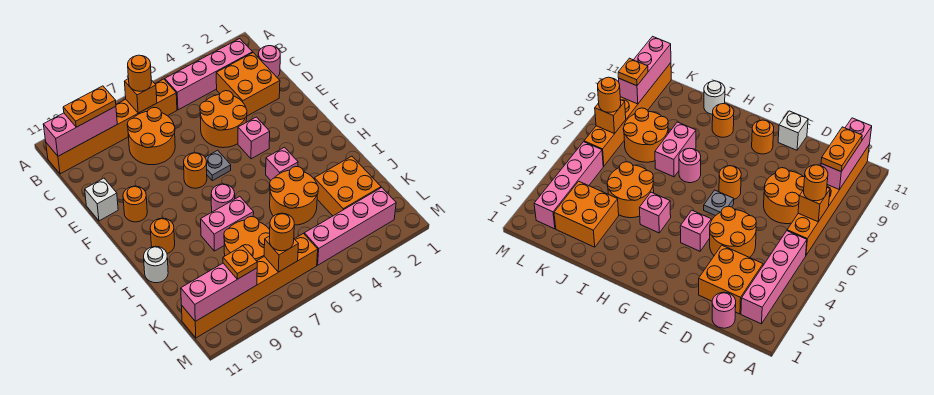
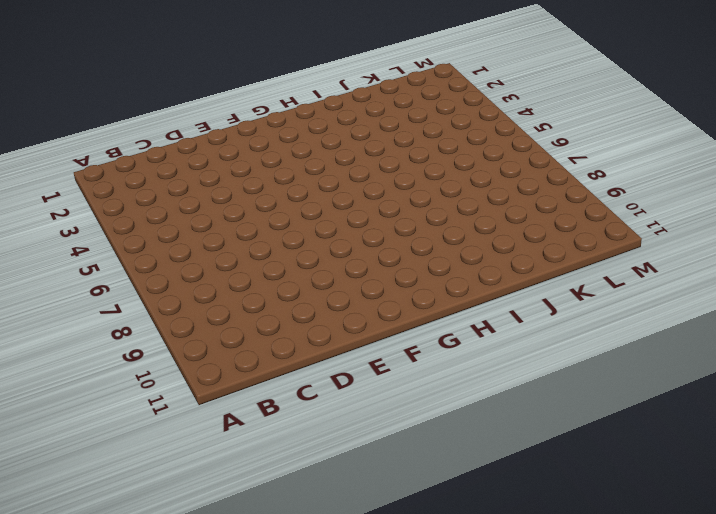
none -> pink brick B2:B5 level 1
none -> orange brick B6:B11 level 1
none -> pink round brick C1 level 1

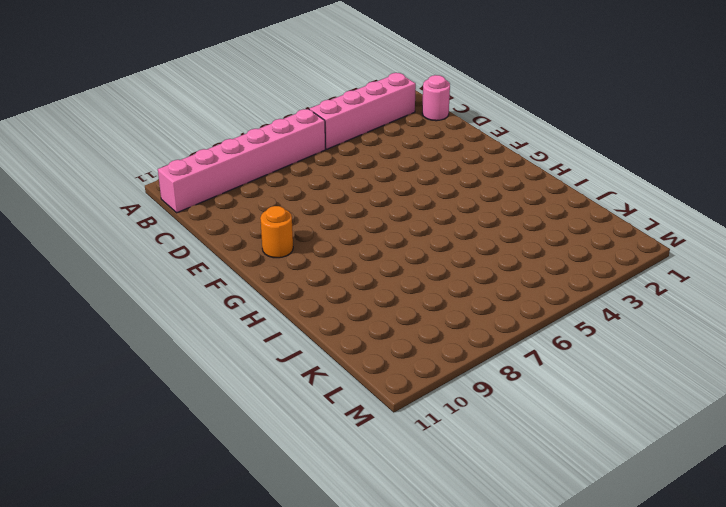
pink brick B6:B11 level 1 -> orange brick B6:B11 level 1
none -> orange brick C2:D3 level 1
none -> orange round brick C7:D8 level 1
none -> orange round brick D4:E5 level 1

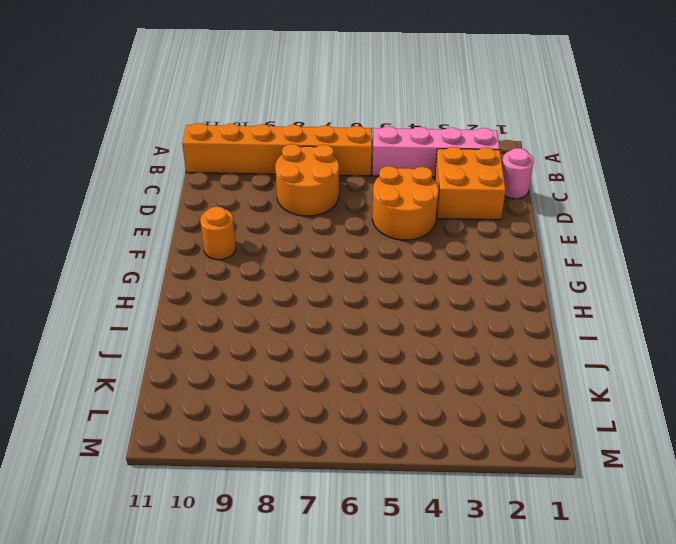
none -> white brick E11 level 1
none -> pink brick F4 level 1
none -> grey plate F6 level 1

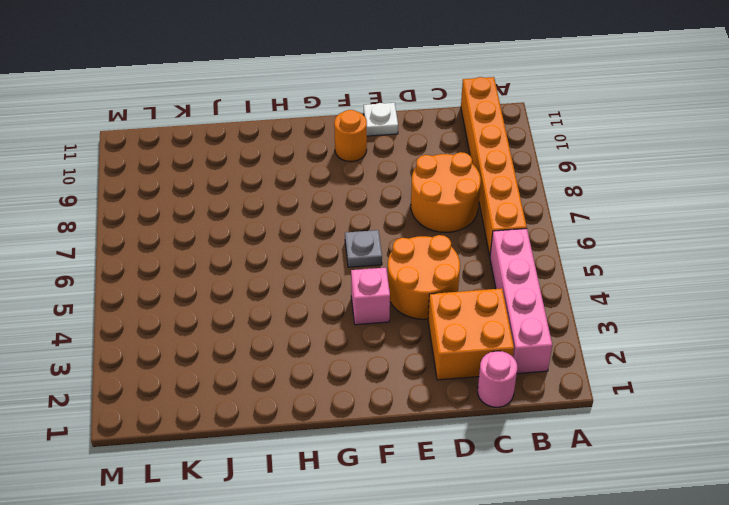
white plate E11 level 1 -> white brick E11 level 1
none -> orange round brick F7 level 1
none -> pink brick H4 level 1
none -> pink round brick H7 level 1

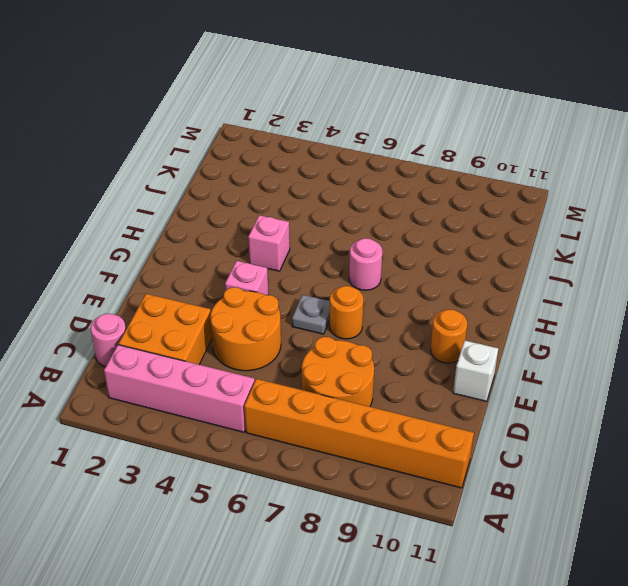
none -> orange round brick H10 level 1
none -> orange round brick I4:J5 level 1
none -> pink brick I7:I8 level 1

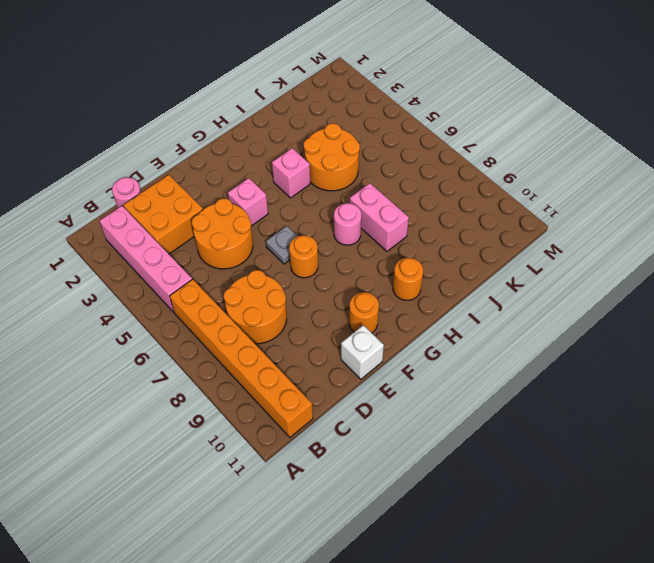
none -> white round brick I11 level 1
none -> orange brick J2:K3 level 1
none -> orange round brick J7:K8 level 1

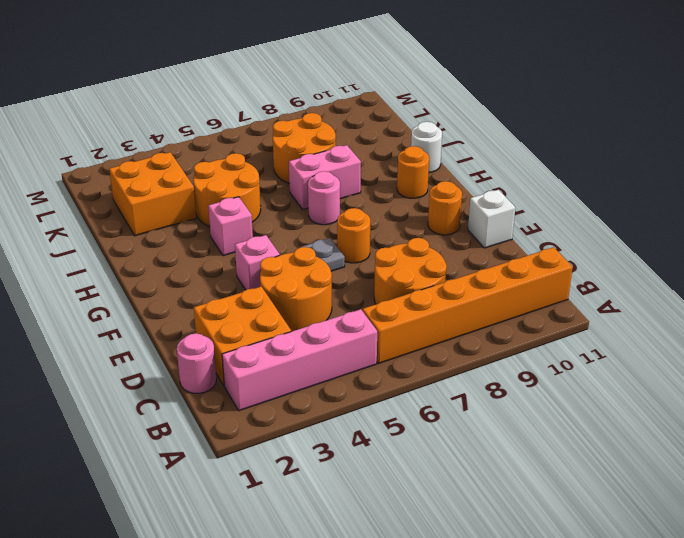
none -> pink brick L2:L5 level 1
none -> orange brick L6:L11 level 1
none -> orange brick B7 level 2

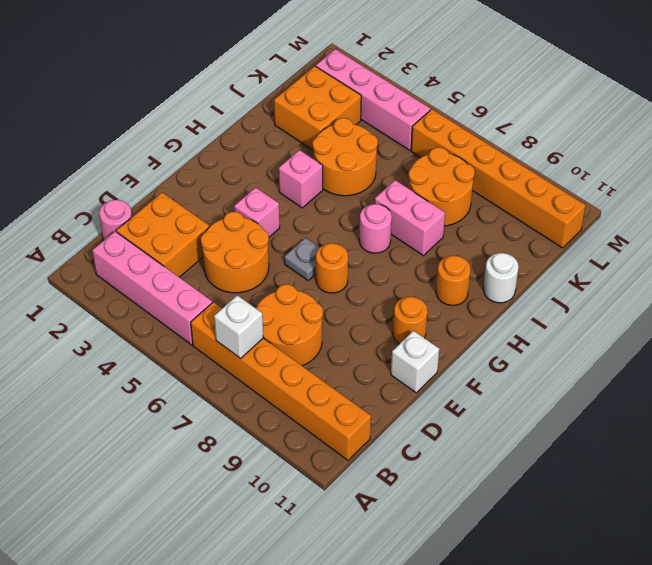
white brick B7 level 2 -> orange brick B7 level 2
none -> pink brick B9:B11 level 2
none -> orange brick L7 level 2
none -> pink brick L9:L11 level 2

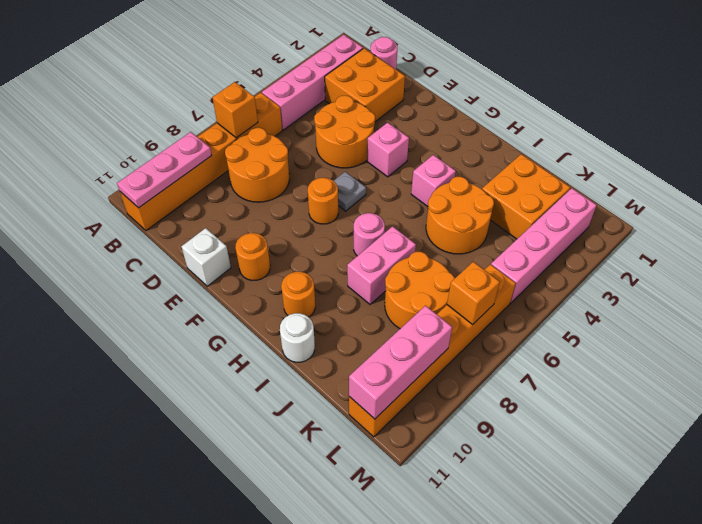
pink plate B9:B11 level 2 -> pink brick B9:B11 level 2
none -> orange round brick B7 level 3
none -> orange plate B9:B10 level 3
none -> orange round brick L7 level 3

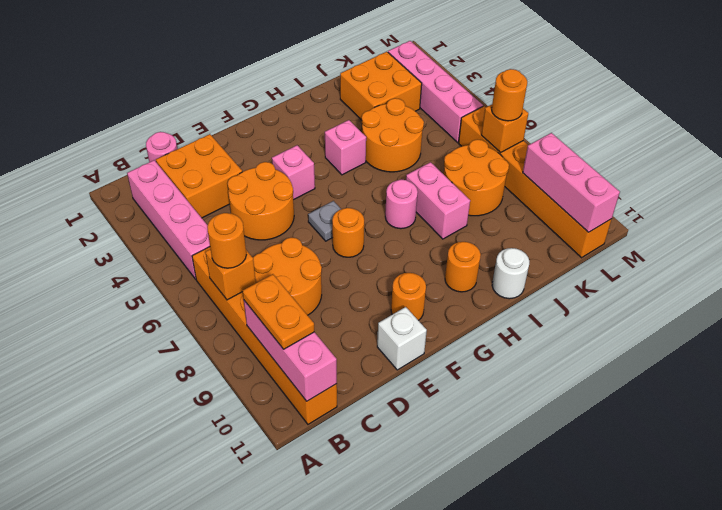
none -> orange plate L9 level 3

